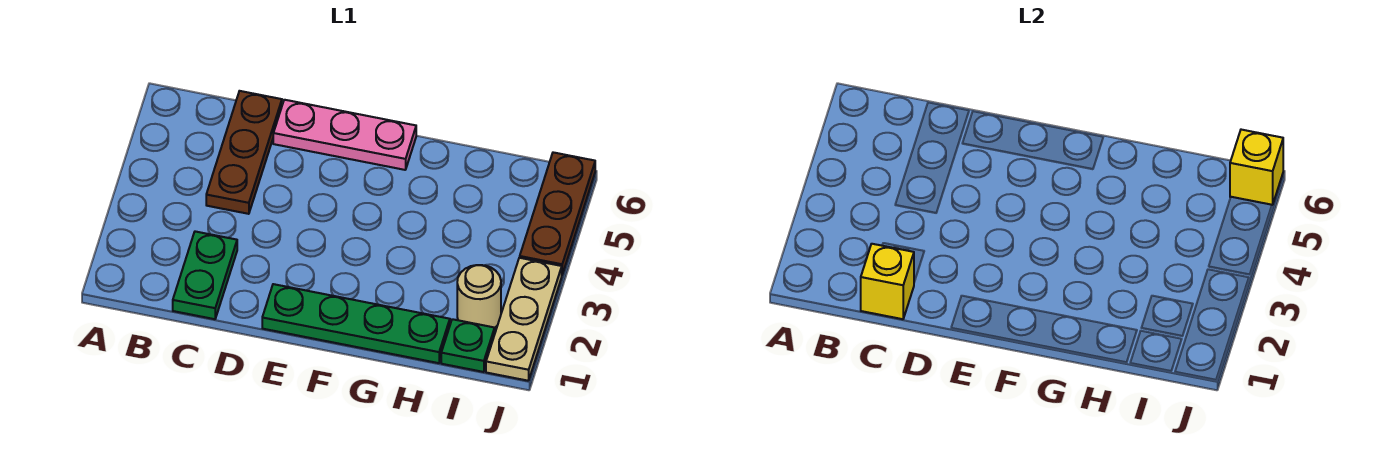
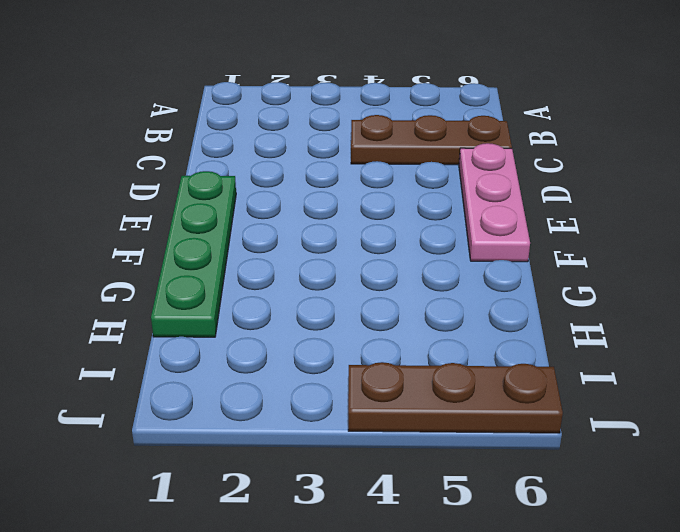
none -> green plate C1:C2 level 1
none -> green plate I1 level 1

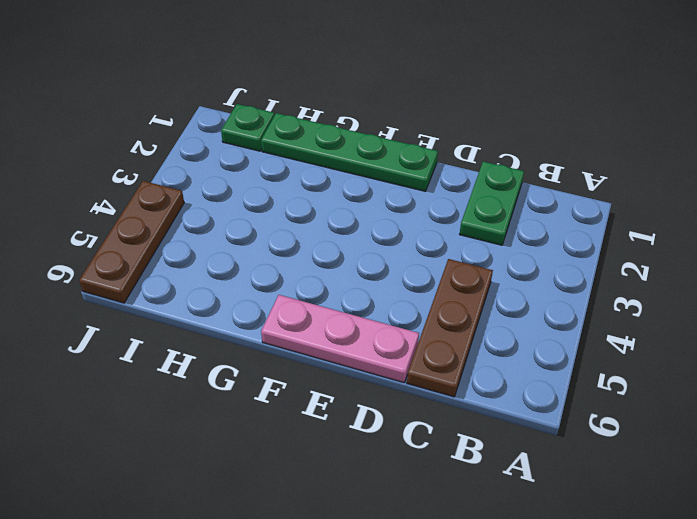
none -> tan round brick I2 level 1
none -> tan plate J1:J3 level 1

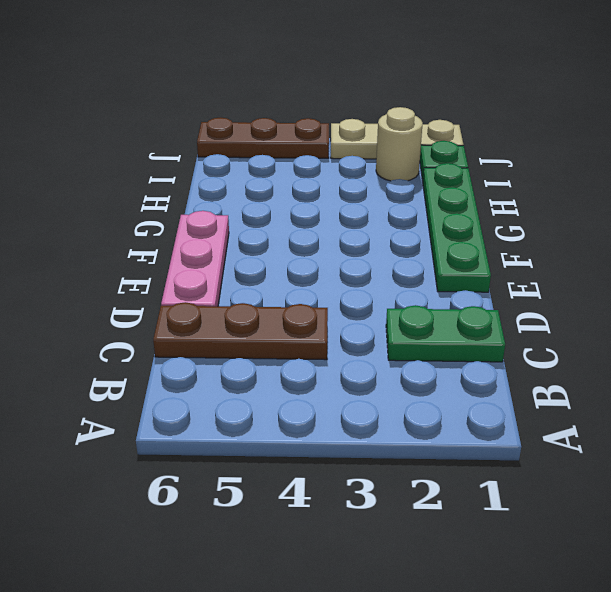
none -> yellow brick C1 level 2
none -> yellow brick J6 level 2

